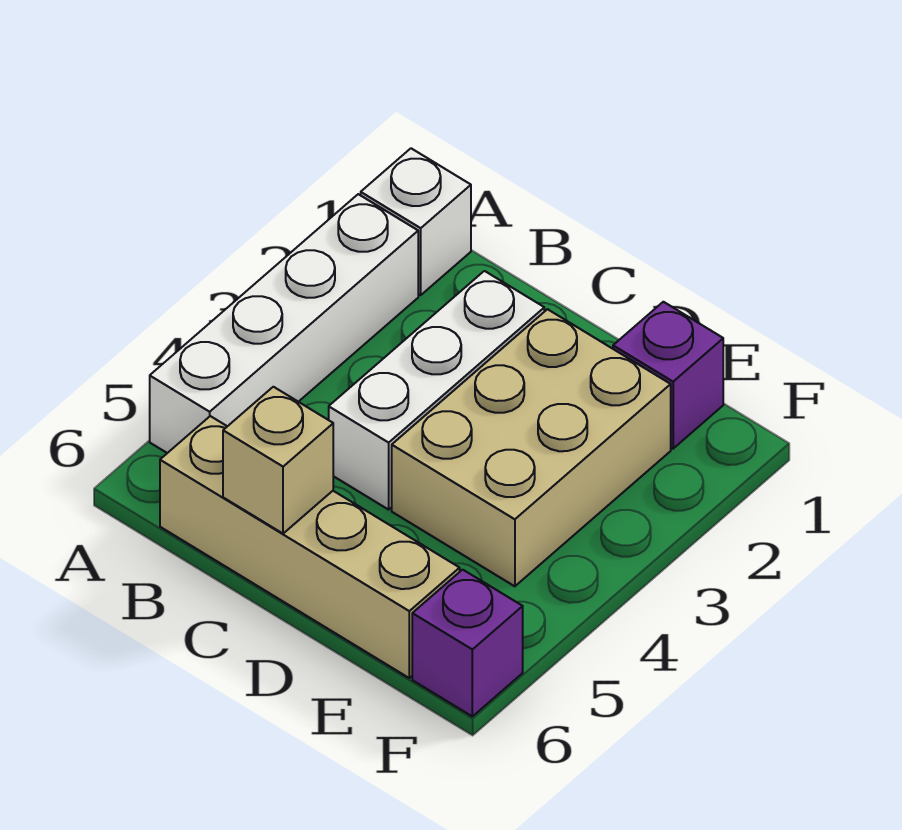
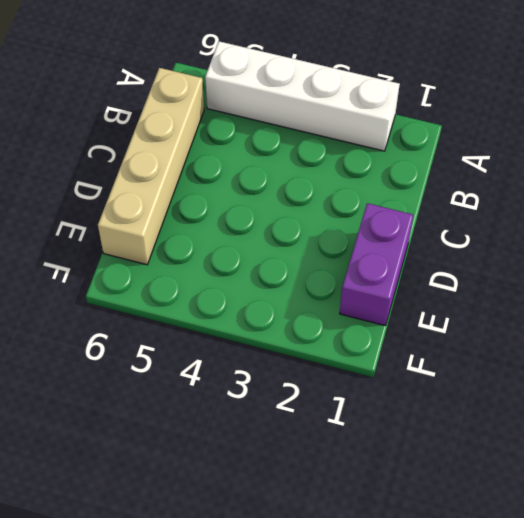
purple brick D1:E1 level 1 -> purple brick E1 level 1
none -> white brick A1 level 1
none -> white brick C2:C4 level 1

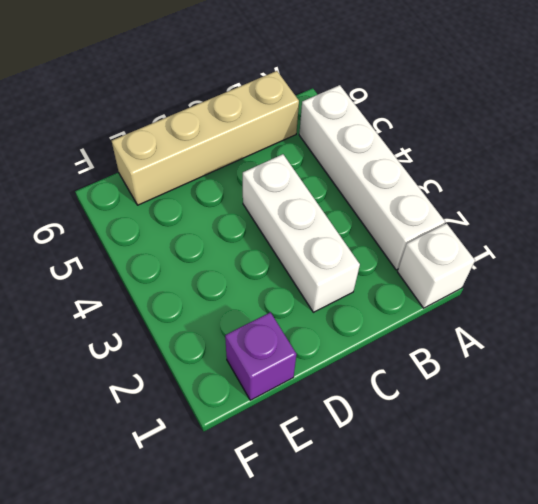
none -> tan brick D2:E4 level 1
none -> purple brick F6 level 1

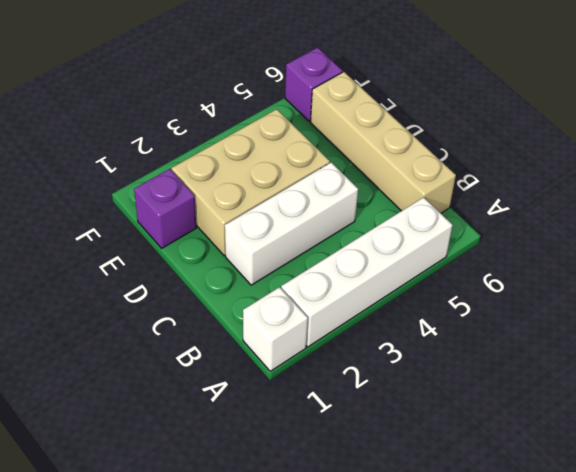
none -> tan brick C6 level 2

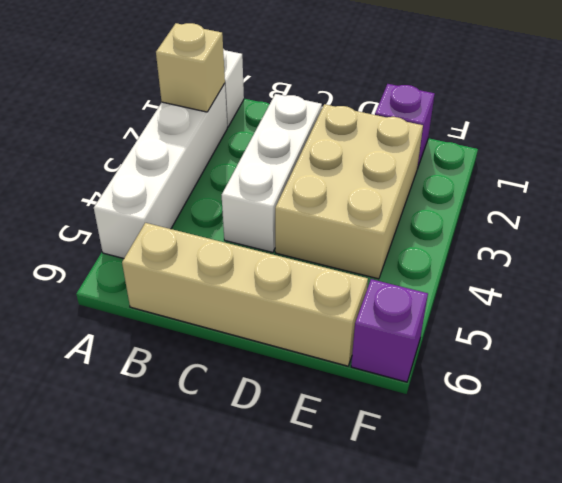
tan brick A2 level 2 -> tan brick C6 level 2

